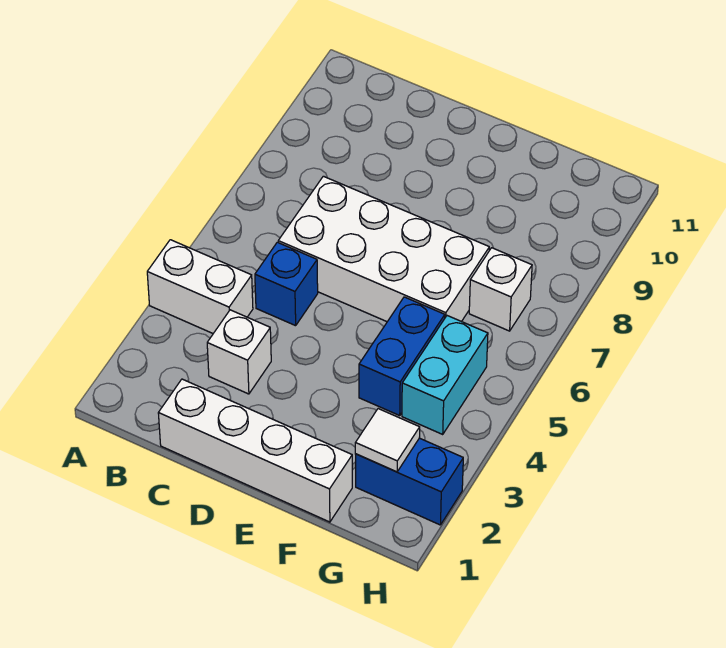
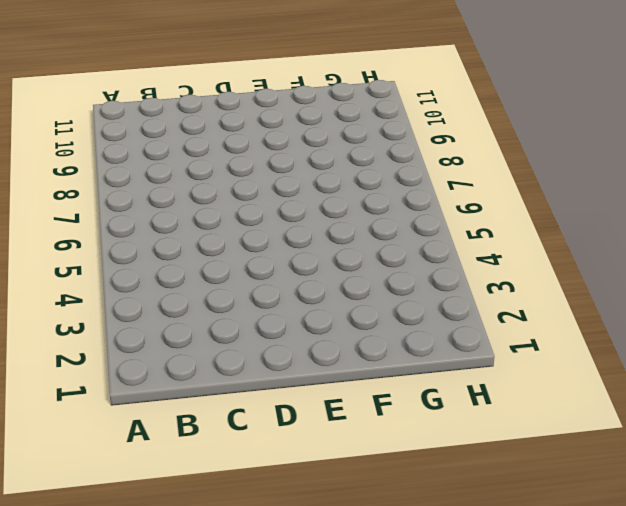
none -> white brick A4:B4 level 1
none -> white brick C1:F1 level 1

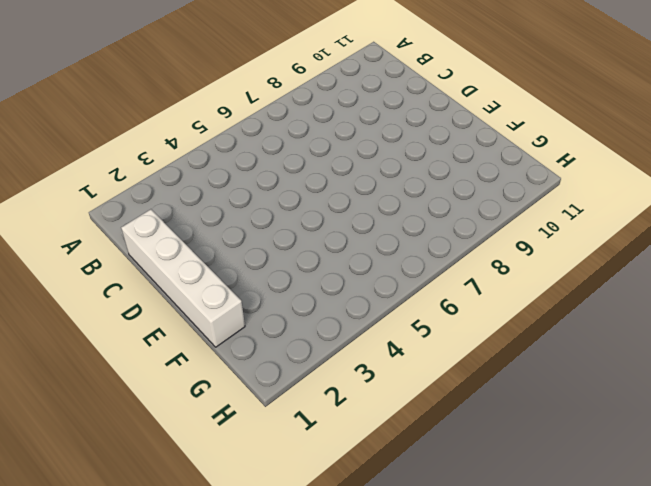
none -> white brick A4:B4 level 1
none -> white brick C3 level 1

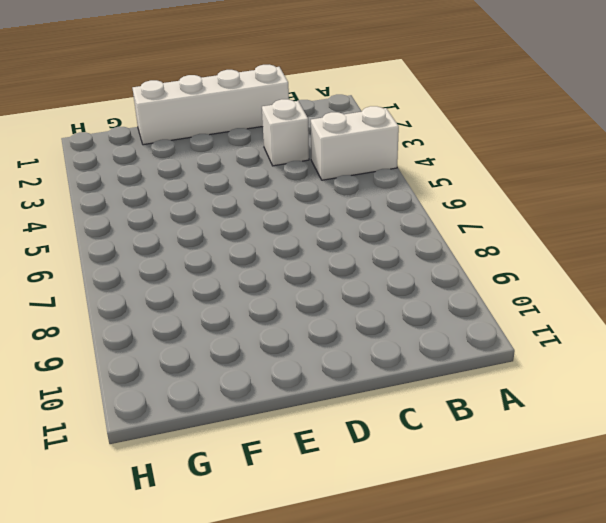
none -> blue brick C5 level 1
none -> white brick C6:F7 level 1

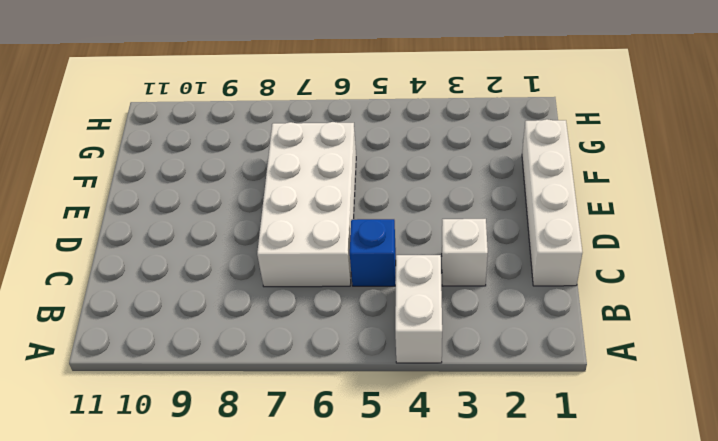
none -> blue brick F4:F5 level 1
none -> blue brick G2:H2 level 1

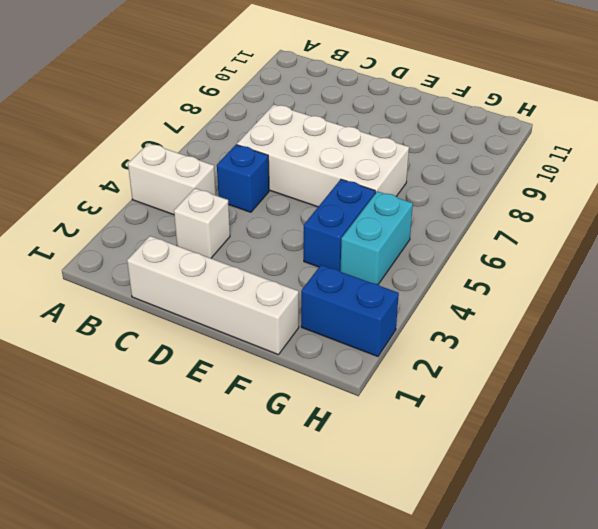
none -> white brick G7 level 1
none -> white tile G2 level 2

